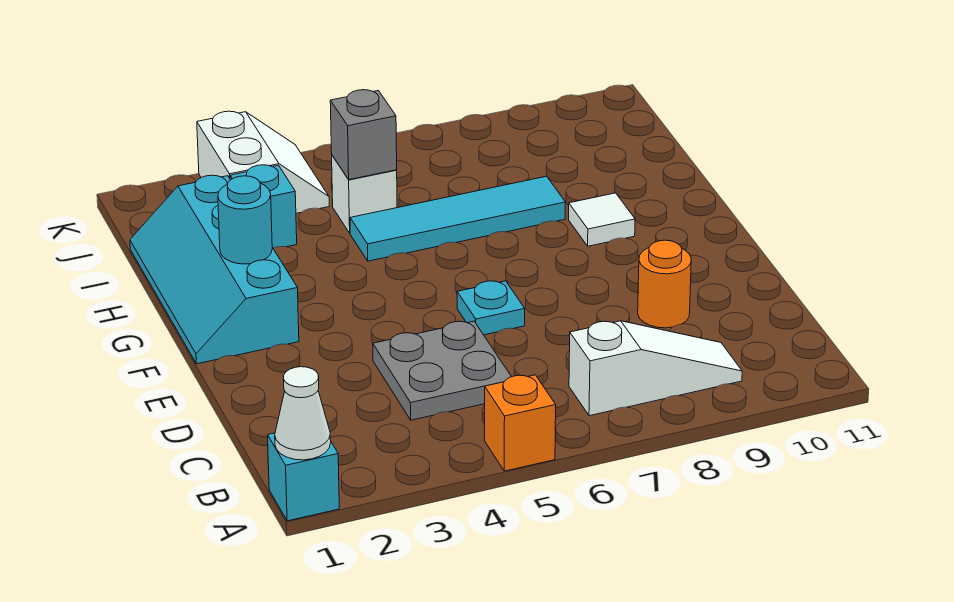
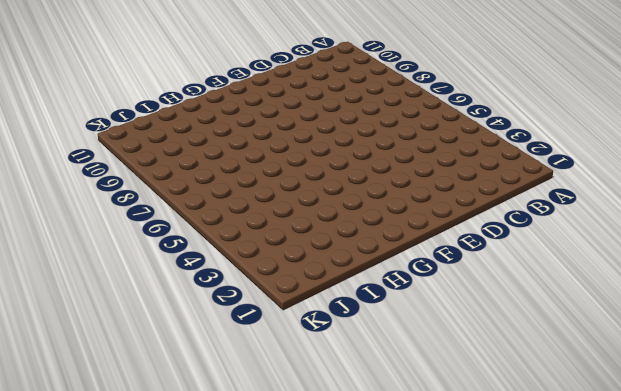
none -> cyan brick A1 level 1
none -> orange brick A5 level 1
none -> white slope B7:B9 level 1 top 7

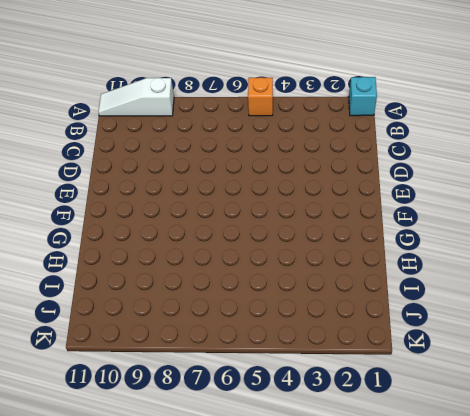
white slope A9:A11 level 1 top 9 -> white slope B7:B9 level 1 top 7
none -> grey plate C4:D5 level 1
none -> orange round brick D9 level 1
none -> cyan plate E6 level 1

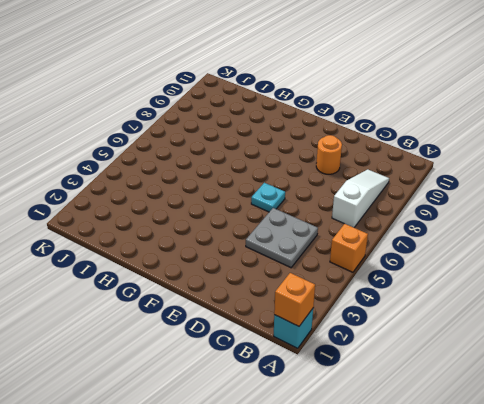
orange brick A1 level 2 -> white cone A1 level 2
none -> cyan slope F1:I2 level 1 top 2
none -> white tile G9 level 1
none -> cyan tile H5:H8 level 1

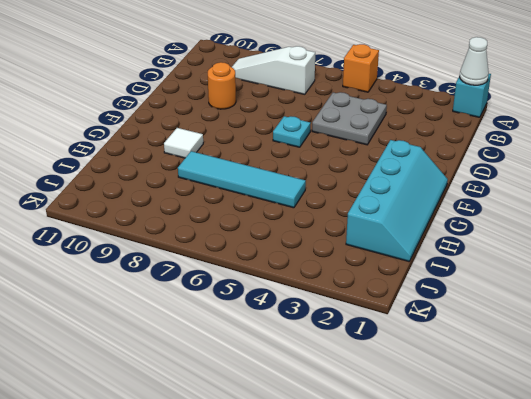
none -> cyan brick I3 level 1
none -> white brick I5 level 1
none -> white slope J3:K4 level 1 top 3

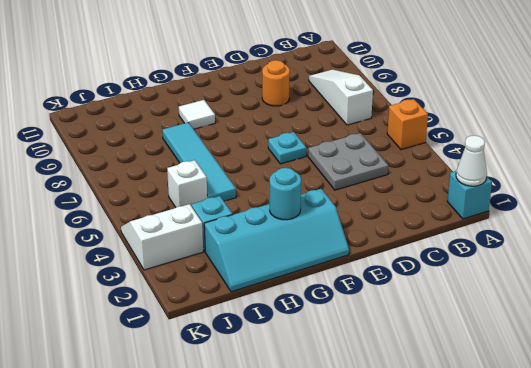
none -> grey brick I5 level 2

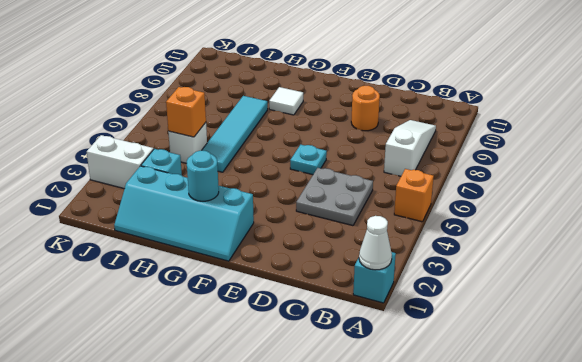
orange brick I5 level 2 -> grey brick I5 level 2

